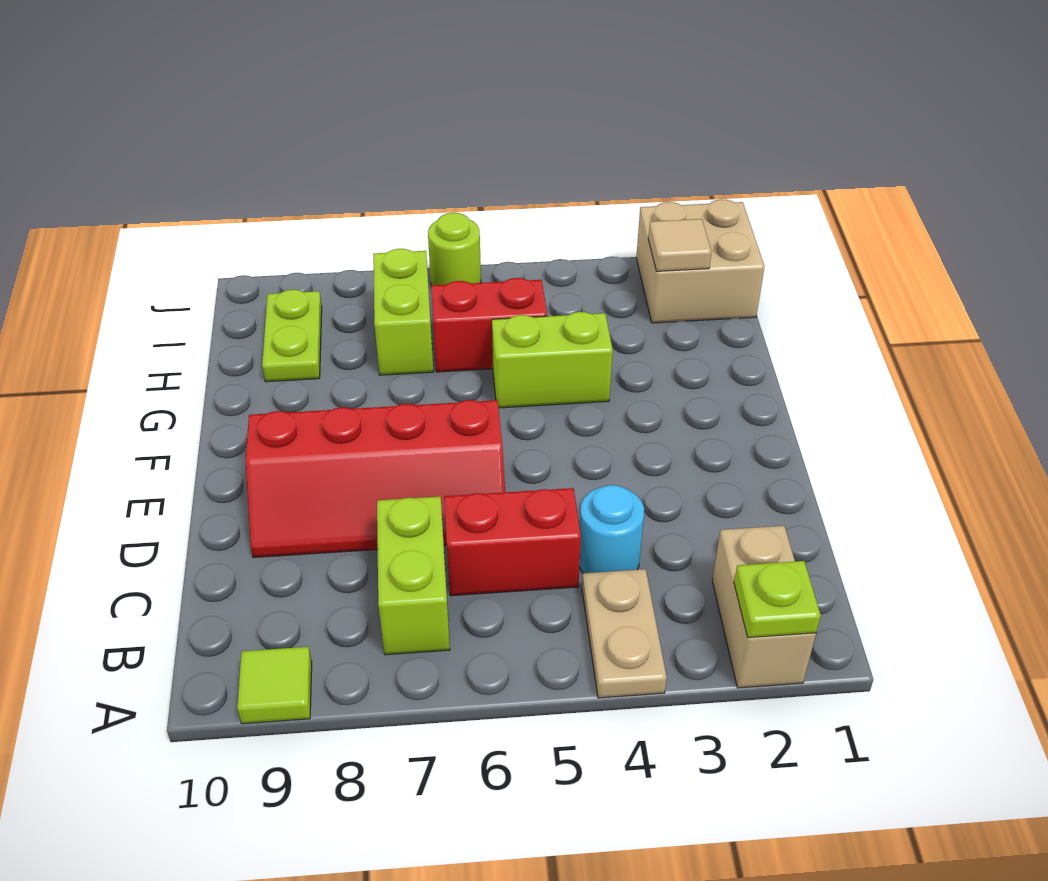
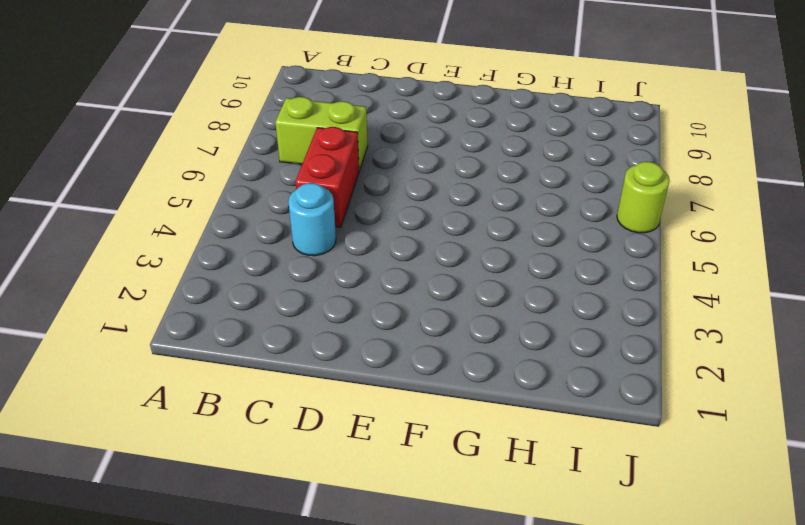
none -> tan brick A2:B2 level 1
none -> tan plate A4:B4 level 1
none -> lime tile A9 level 1

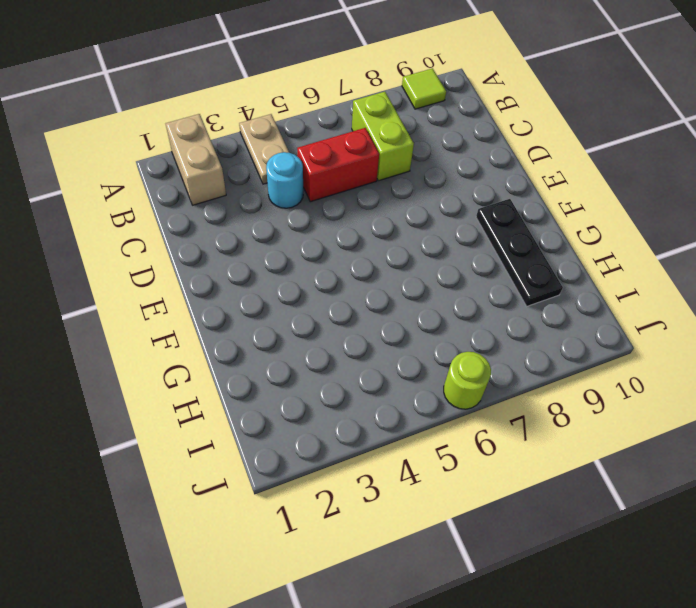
black plate F9:H9 level 1 -> lime plate H9:I9 level 1
none -> red slope D6:E9 level 1 top E
none -> lime brick G4:G5 level 1
none -> red brick H5:H6 level 1

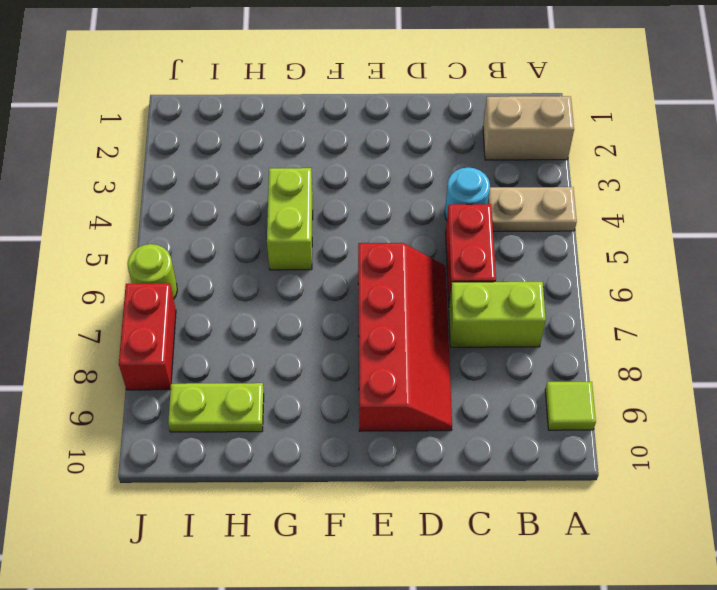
red brick J7:J8 level 1 -> red brick H5:H6 level 1
none -> lime brick H7:I7 level 1
none -> tan brick I1:J2 level 1
none -> lime plate A2 level 2

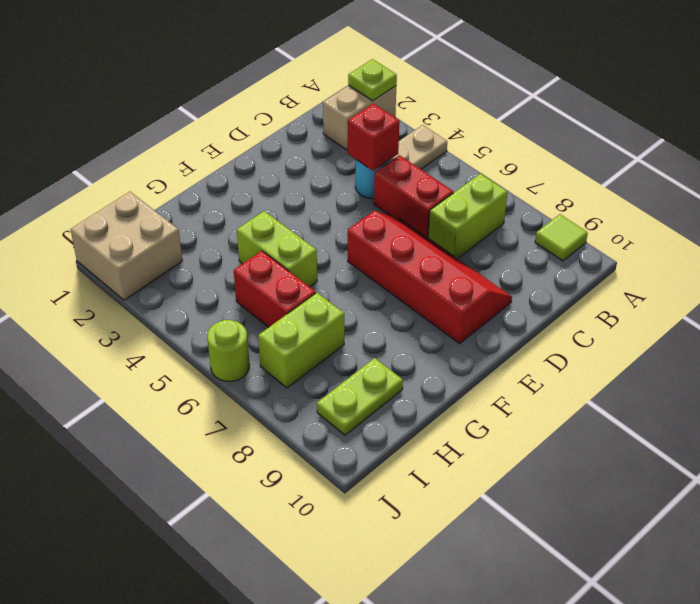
red brick C4 level 2 -> none
none -> tan tile I2 level 2

